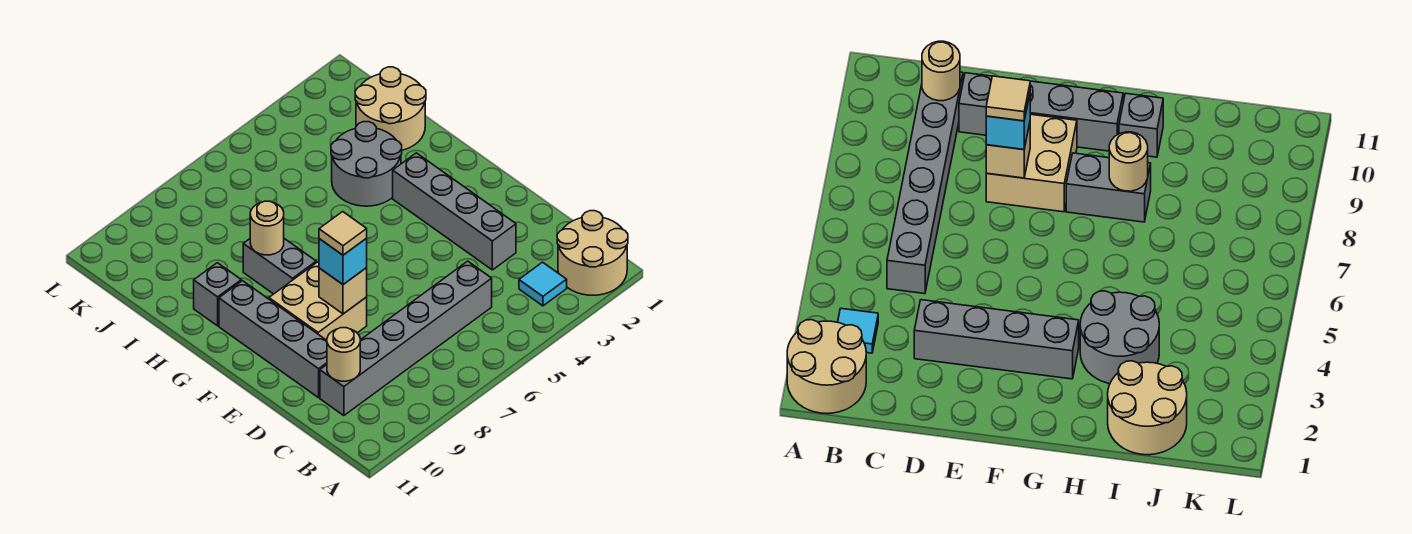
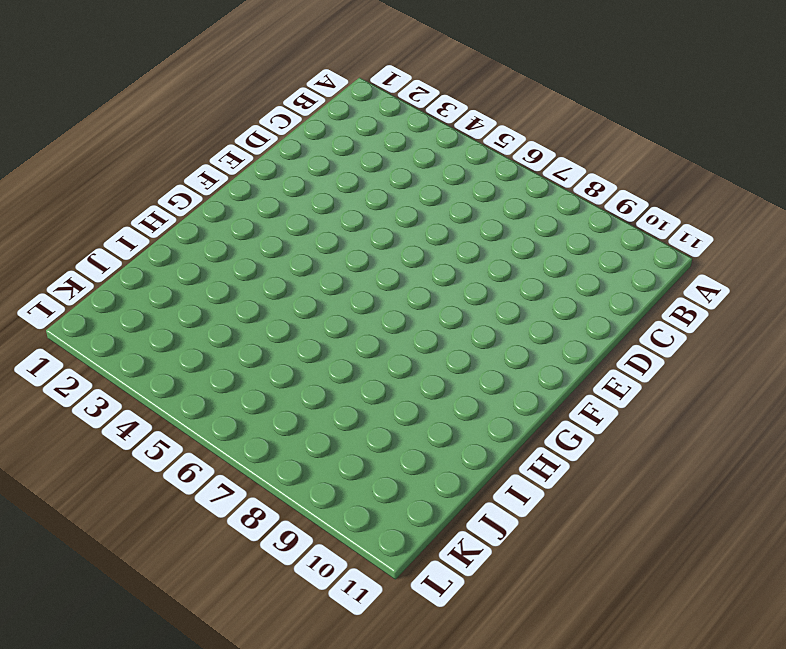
none -> tan round brick A1:B2 level 1
none -> cyan tile B3 level 1
none -> grey brick C5:C10 level 1

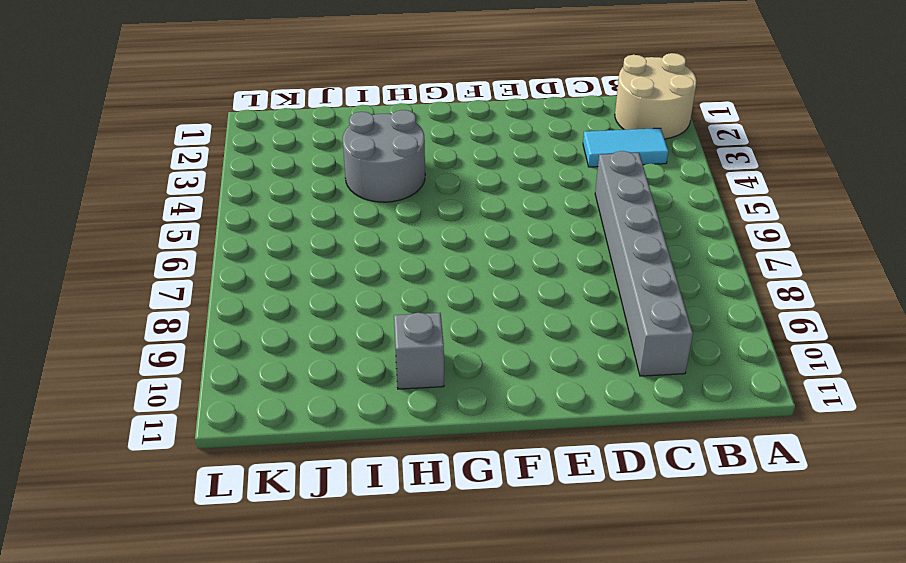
cyan tile B3:C3 level 1 -> cyan tile B3 level 1
none -> grey brick D3:G3 level 1
none -> grey brick D10:G10 level 1
none -> tan brick E8:F9 level 1

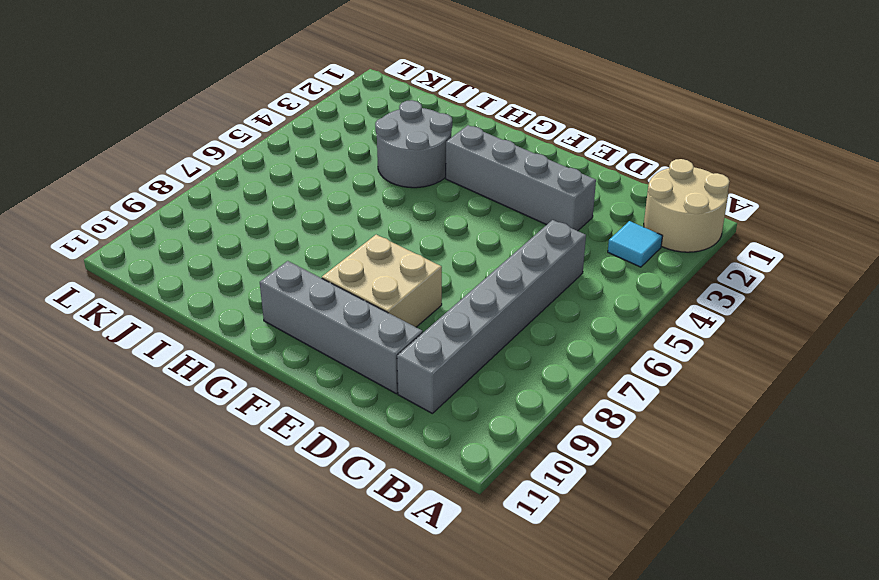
none -> grey brick G8:H8 level 1
none -> grey brick H10 level 1
none -> tan round brick I1:J2 level 1

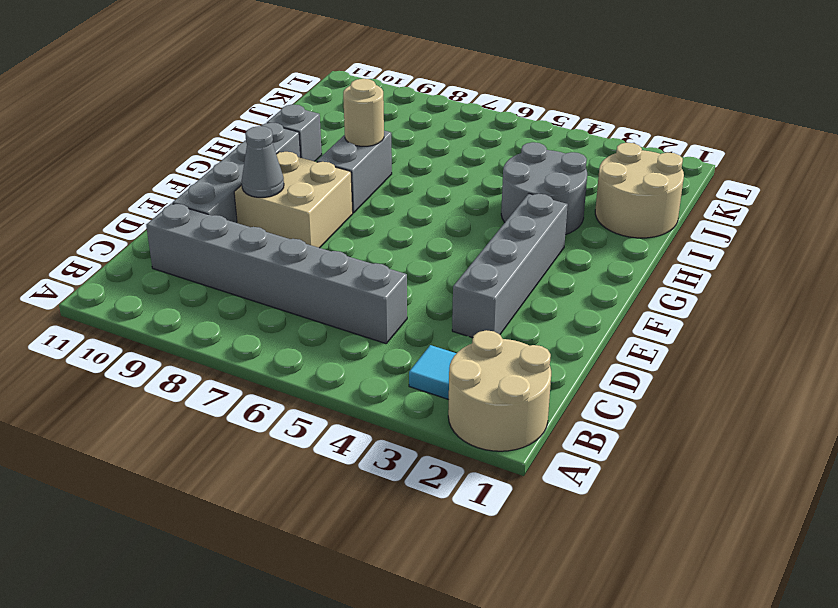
grey cone E9 level 2 -> none
none -> tan round brick C10 level 2
none -> tan brick E8 level 2
none -> cyan brick E8 level 3

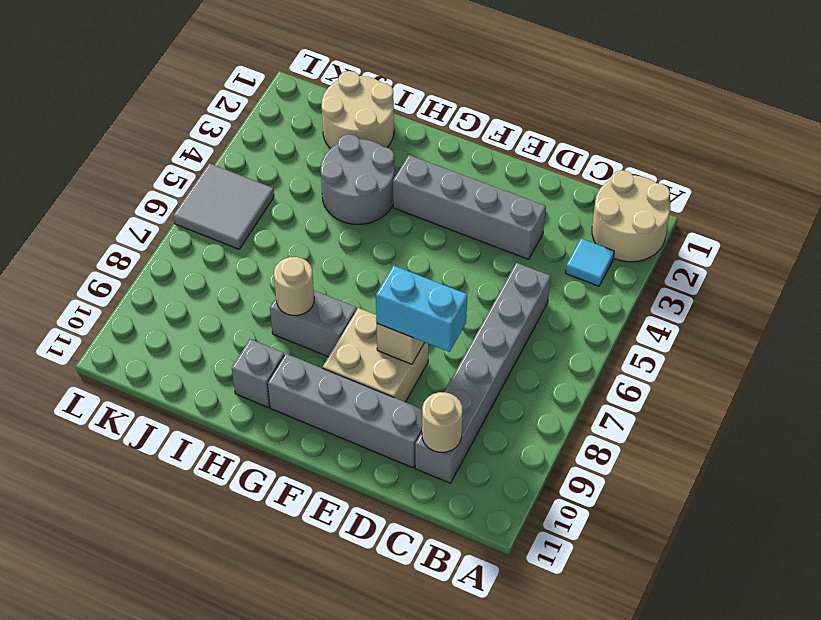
cyan brick D8:E8 level 3 -> cyan brick E8 level 3
grey tile K5:L6 level 1 -> none
none -> tan tile E8 level 4

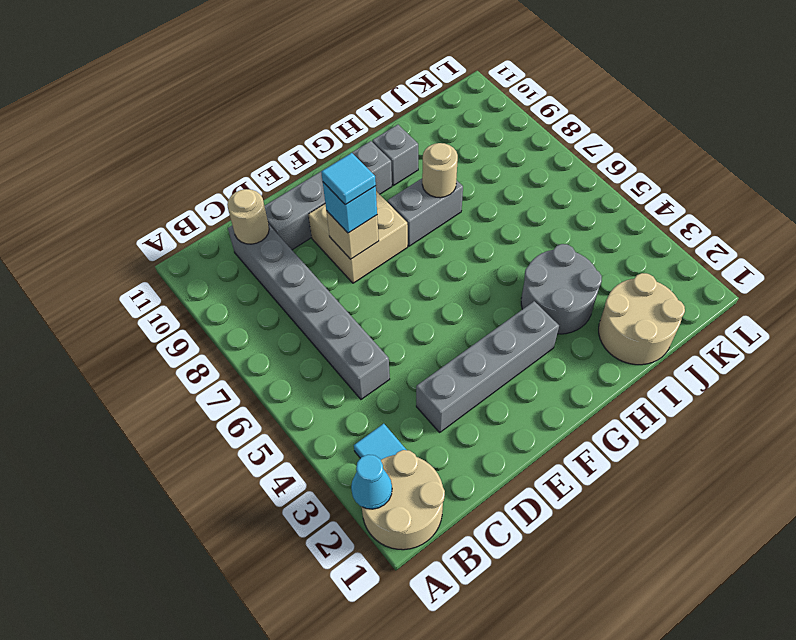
cyan cone A2 level 2 -> none
cyan tile E8 level 4 -> tan tile E8 level 4

